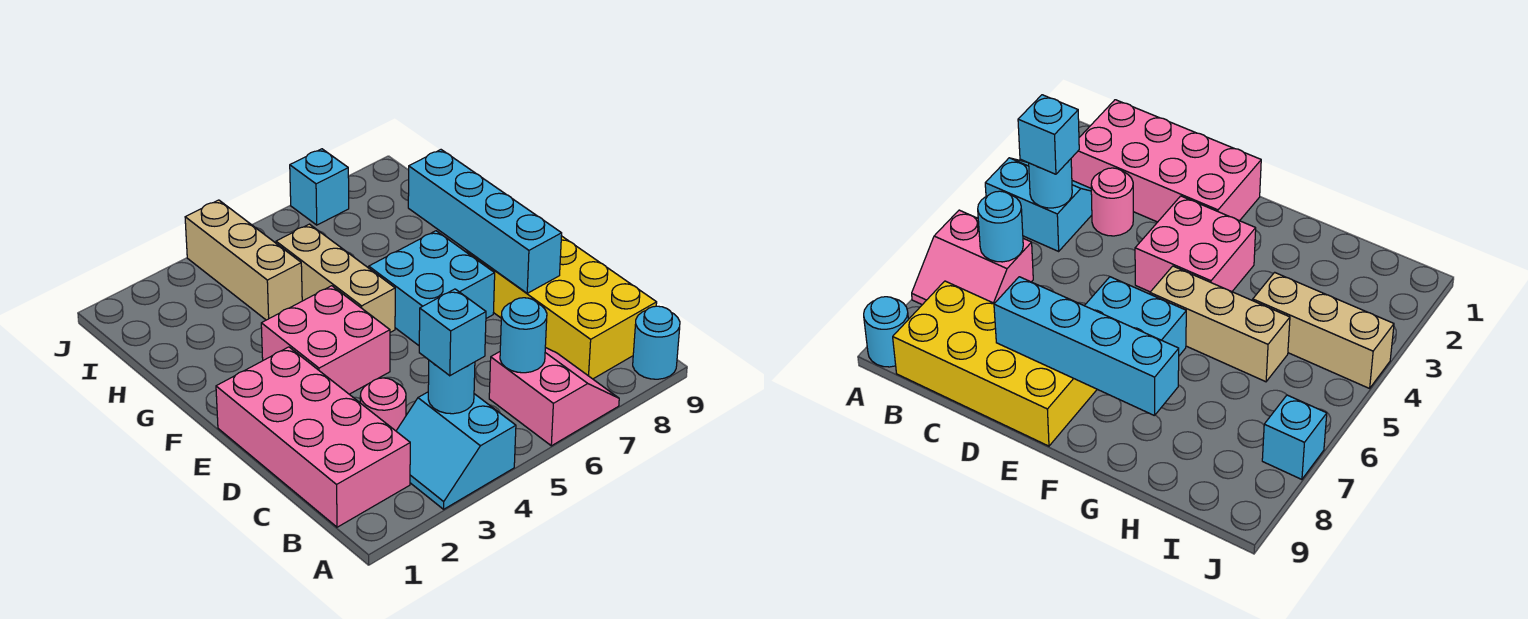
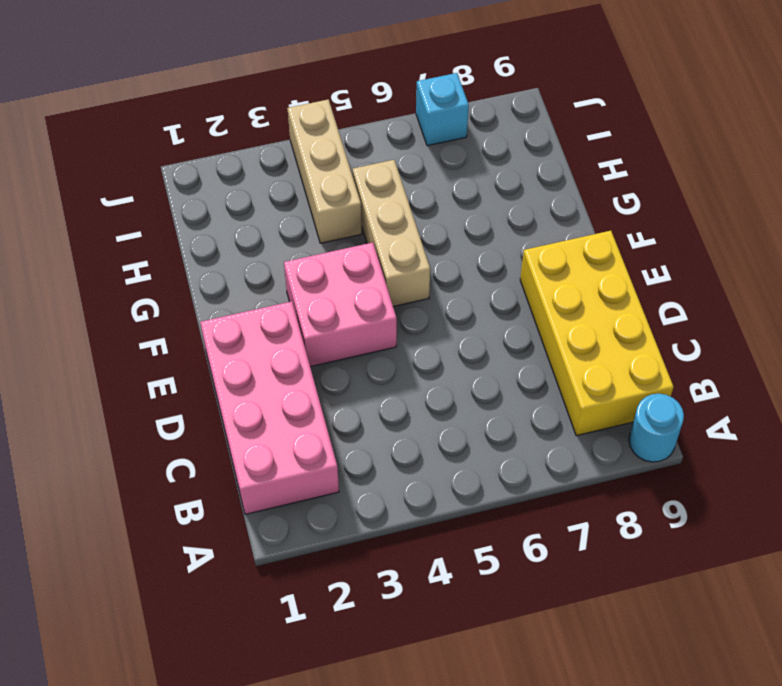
none -> cyan slope A3:B4 level 1 top 4
none -> pink slope A6:B7 level 1 top 6
none -> pink round brick C3 level 1

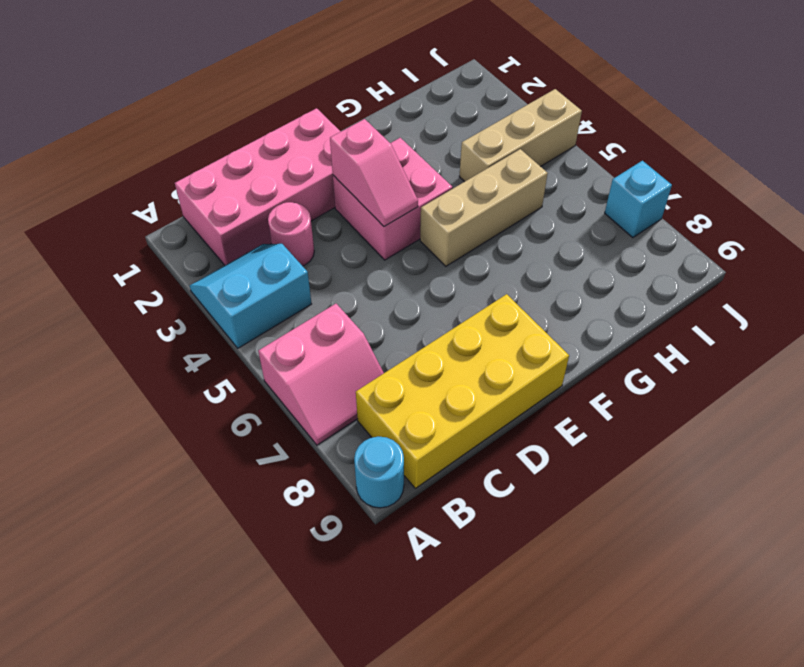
pink slope E3:E4 level 2 top 3 -> none
none -> cyan brick E6:F7 level 1
none -> cyan round brick B4 level 2
none -> cyan round brick B6 level 2

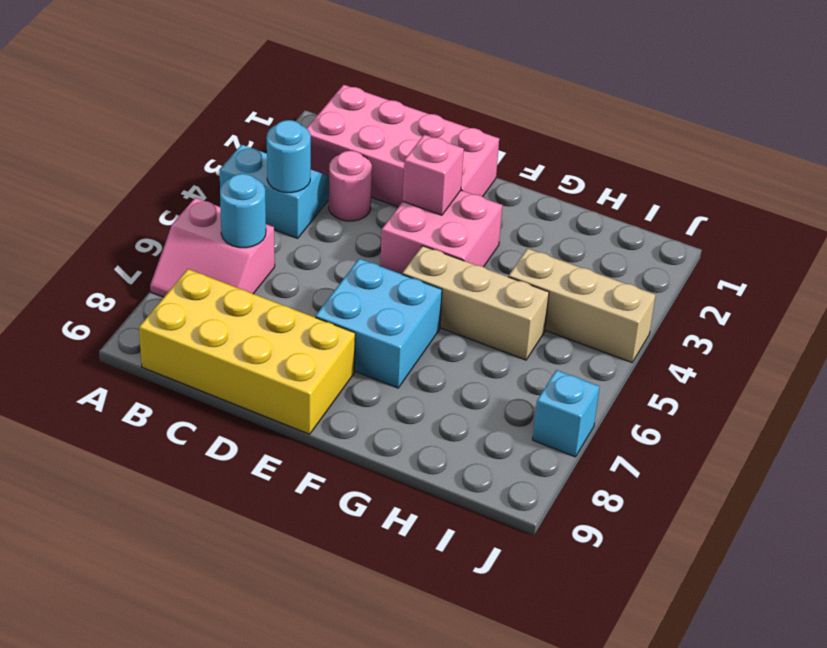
pink brick E3 level 2 -> none
none -> cyan round brick A9 level 1
none -> cyan brick D8:G8 level 2
none -> cyan brick B4 level 3

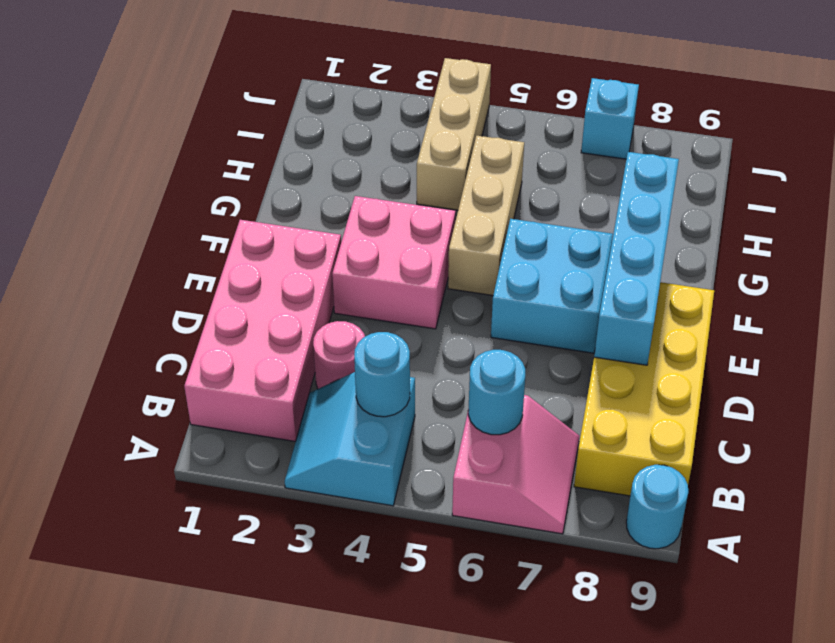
none -> cyan brick B4 level 3

